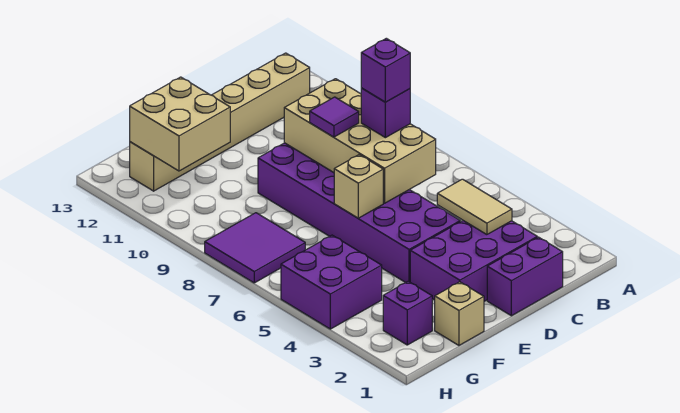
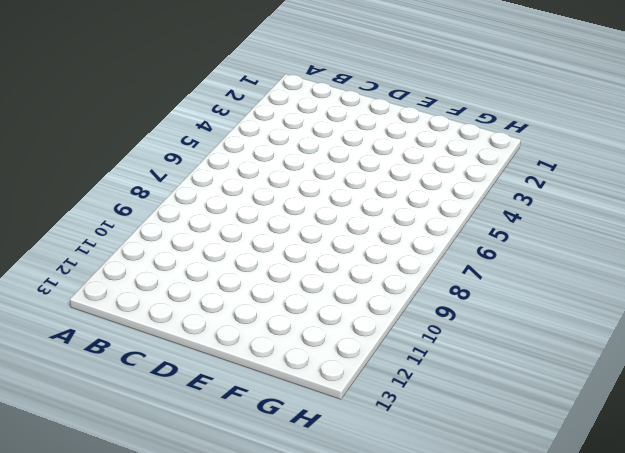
none -> tan brick B12:G12 level 1
none -> purple brick C1:D1 level 1
none -> purple brick C2:E3 level 1

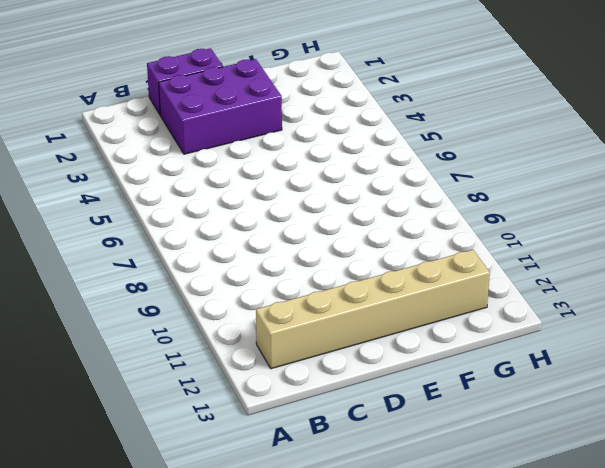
none -> purple brick D4:E9 level 1
none -> tan brick F1 level 1
none -> purple brick G2 level 1

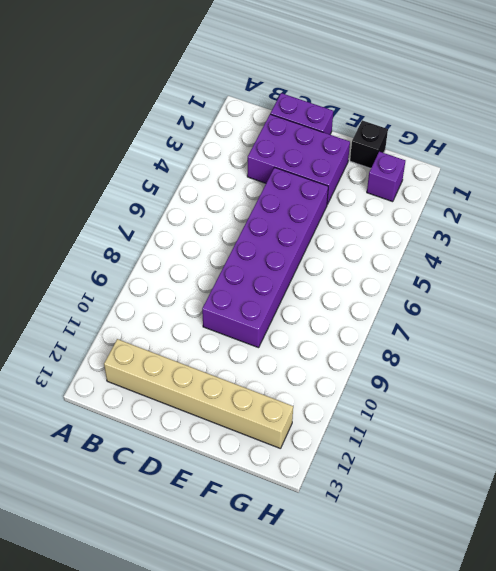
black brick F1 level 1 -> tan brick F1 level 1
none -> purple brick G4:H5 level 1
none -> purple tile G7:H8 level 1
none -> tan tile C3:C4 level 2

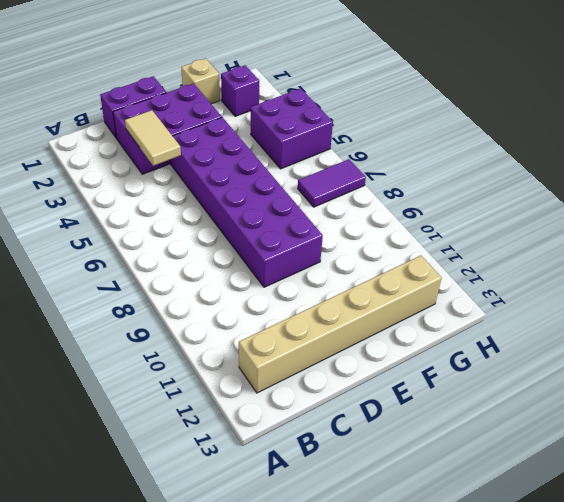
purple tile G7:H7 level 1 -> purple tile G7:H8 level 1
none -> tan brick C6:D9 level 2
none -> tan brick E6 level 2
none -> tan brick F11:G12 level 2

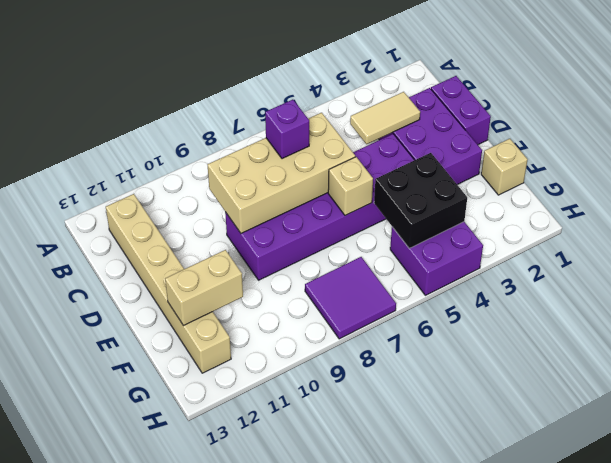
black brick F4:G5 level 2 -> none
tan brick F11:F12 level 2 -> tan brick F11:G12 level 2
none -> purple brick G2 level 1
none -> purple tile D8 level 3
none -> purple brick C7 level 4

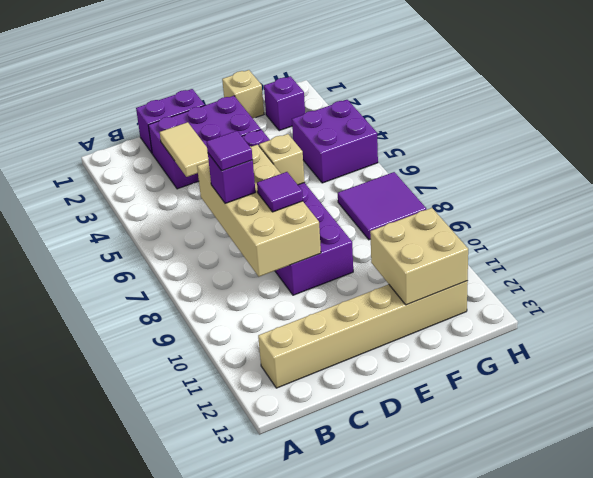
purple tile C7 level 4 -> purple brick C7 level 4

